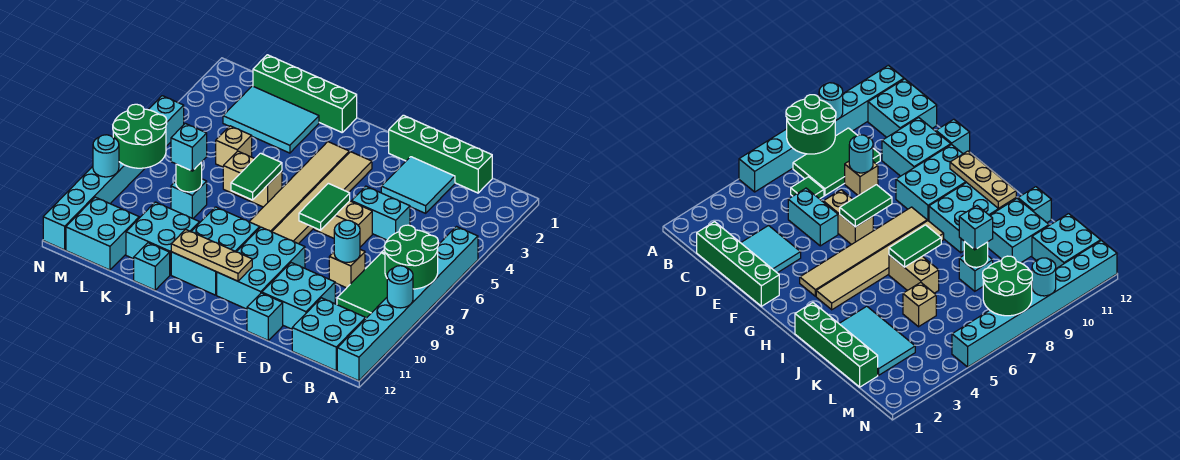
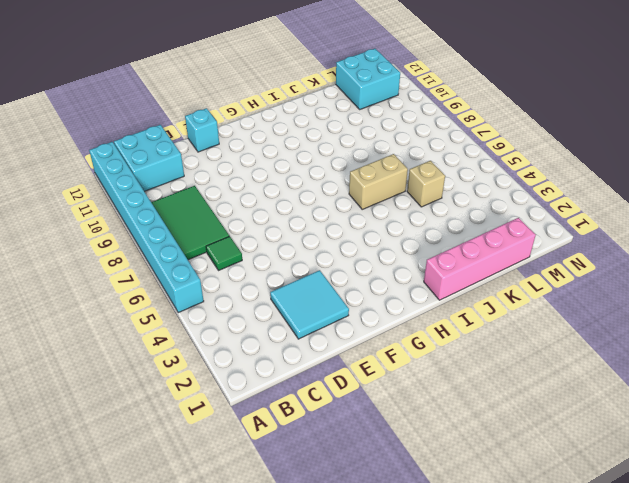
pink brick I1:L1 level 1 -> green brick I1:L1 level 1
none -> green brick C1:F1 level 1
none -> cyan brick D5:E5 level 1
none -> tan brick D8 level 1
none -> cyan brick D10:E11 level 1

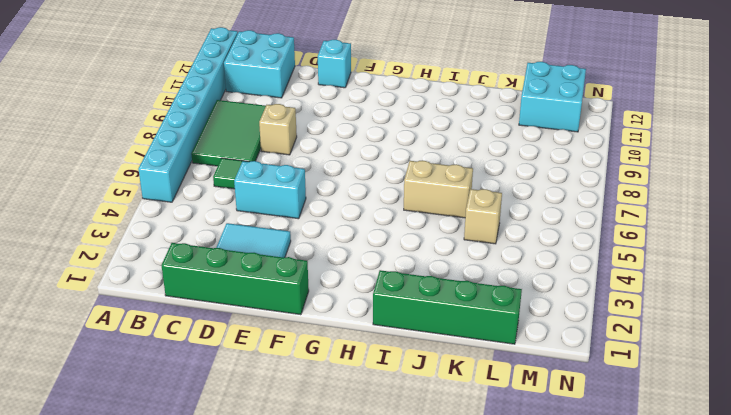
none -> cyan brick D10:E11 level 1
none -> tan brick E6:F6 level 1
none -> cyan brick F9:G11 level 1
none -> tan tile G3:G8 level 1

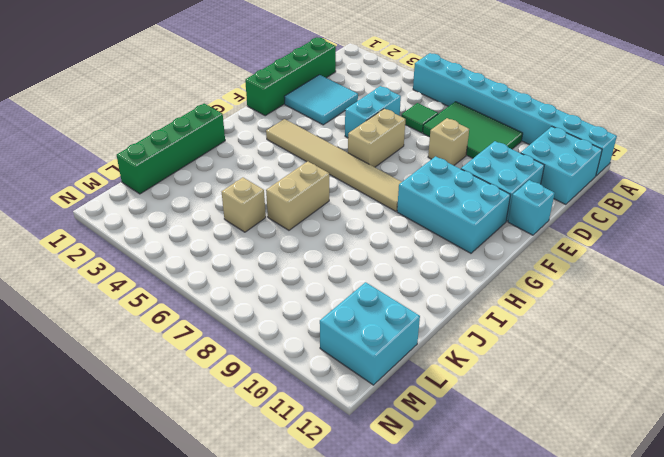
none -> tan tile H3:H8 level 1
none -> cyan brick H9:I11 level 1
none -> cyan tile J2:L3 level 1
none -> cyan brick J10:K11 level 1

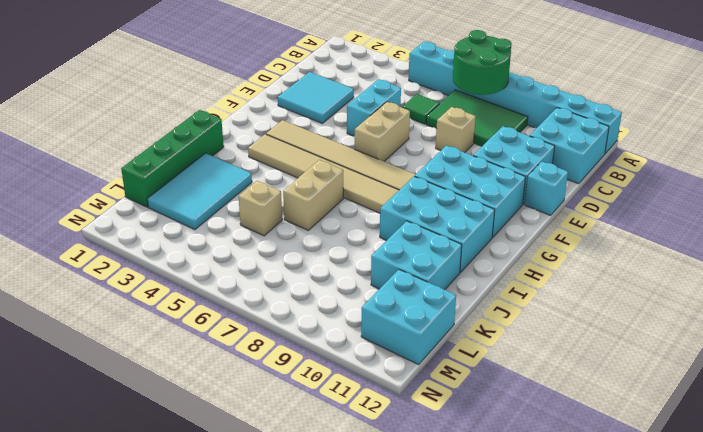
none -> green brick C1:F1 level 1
none -> cyan brick J12 level 1
none -> cyan brick K8 level 1
none -> cyan brick N5:N12 level 1

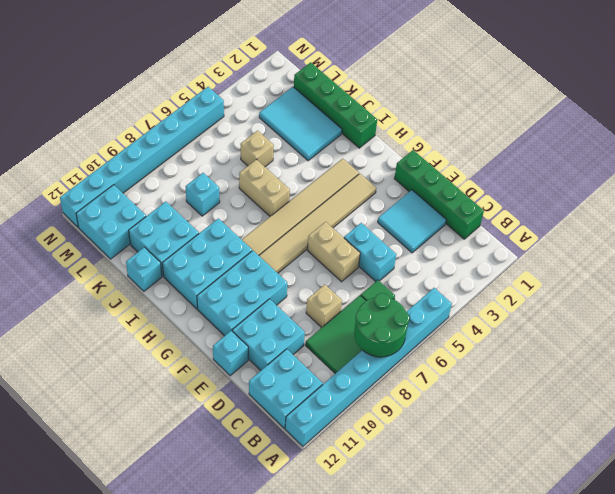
none -> cyan round brick A9 level 2
none -> cyan round brick D8 level 2
none -> green tile F6:F7 level 2
none -> tan plate G11:I11 level 2

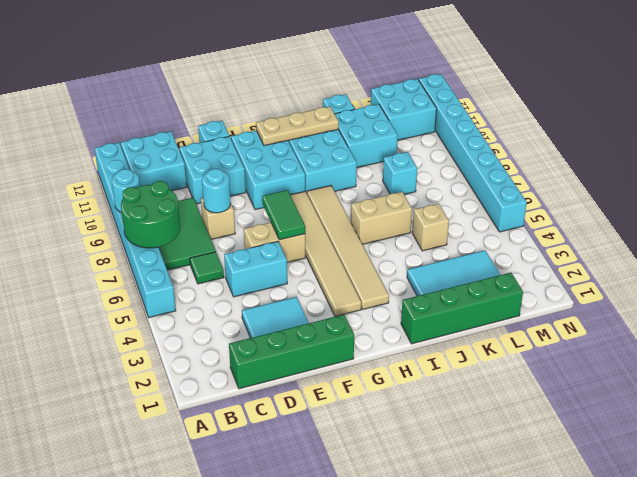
none -> green tile I6:I7 level 2
none -> green round brick K8 level 2
none -> green round brick M7:N8 level 2
none -> cyan round brick N9 level 2

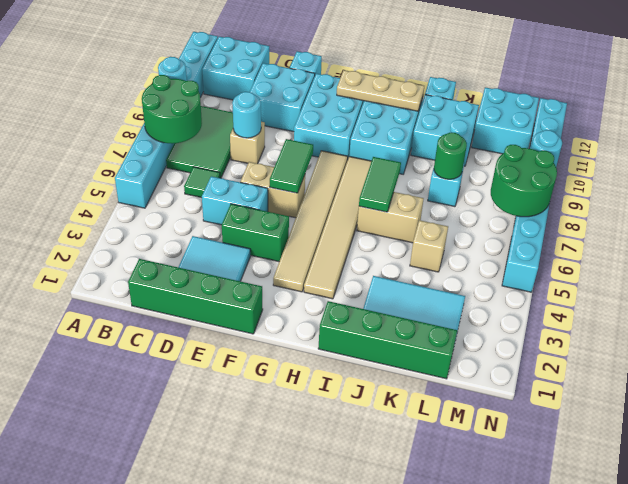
green brick E4:F4 level 1 -> none
none -> cyan brick K8 level 3

